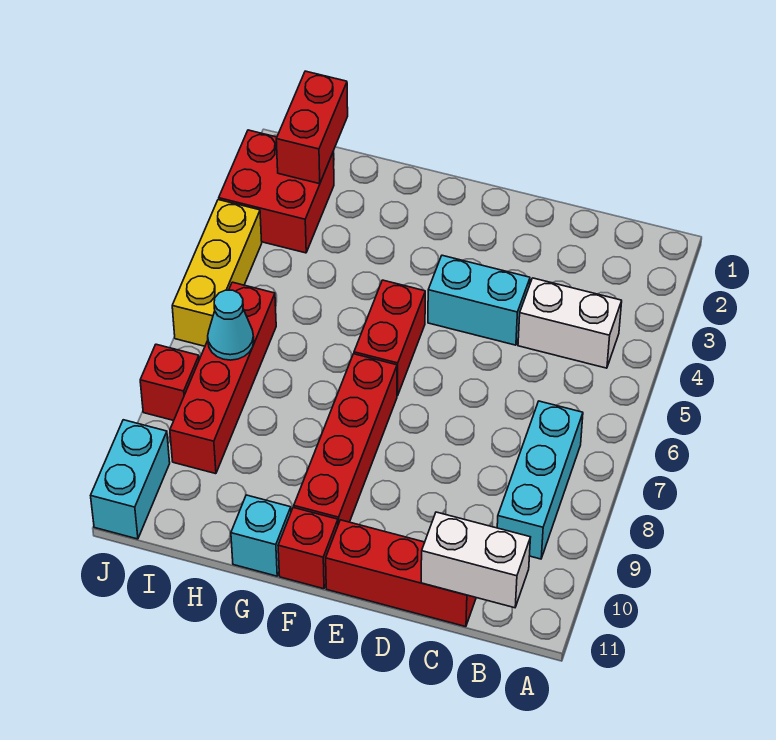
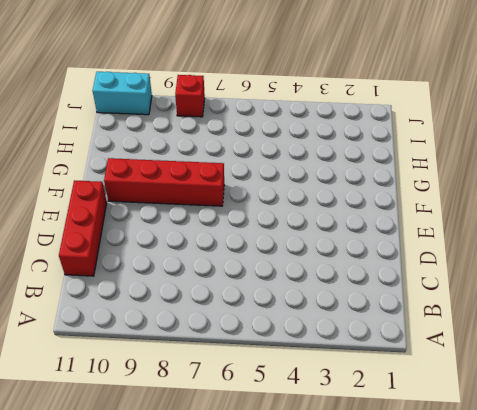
none -> white brick B4:C4 level 1
none -> cyan brick B7:B9 level 1
none -> cyan brick D4:E4 level 1

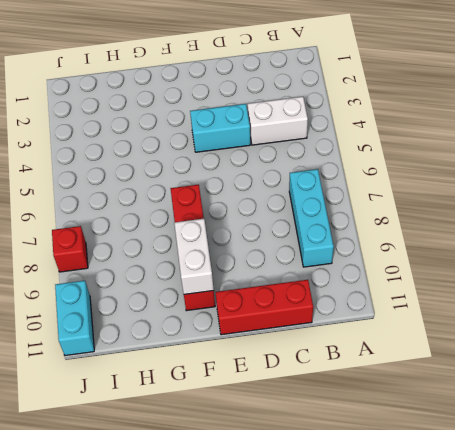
white brick F9:F10 level 2 -> white brick B11:C11 level 2
none -> red brick F5:F6 level 1
none -> red brick F11 level 1
none -> cyan brick G11 level 1

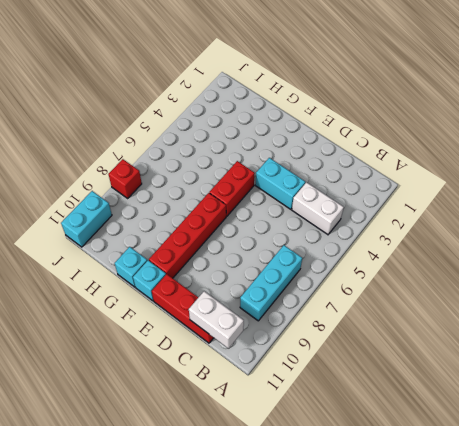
cyan brick F11 level 1 -> red brick F11 level 1
none -> red brick I2:J3 level 1
none -> red brick I6:I9 level 1
none -> yellow brick J4:J6 level 1

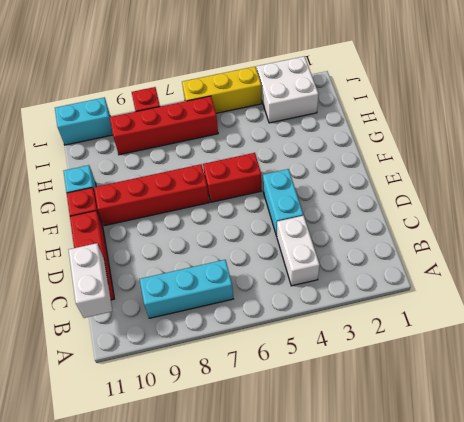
white brick I2:J3 level 1 -> red brick I2:J3 level 1
none -> red brick I1:I2 level 2
none -> cyan cone I7 level 2

